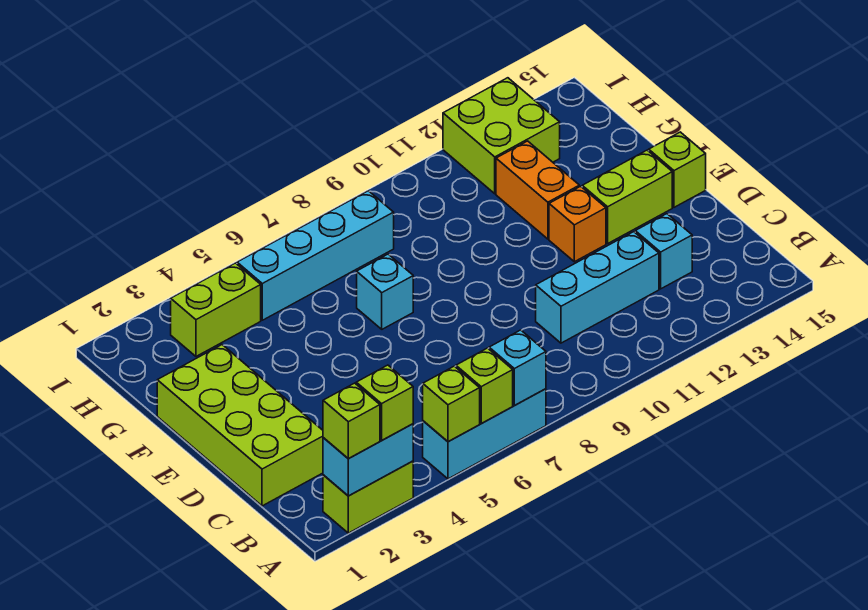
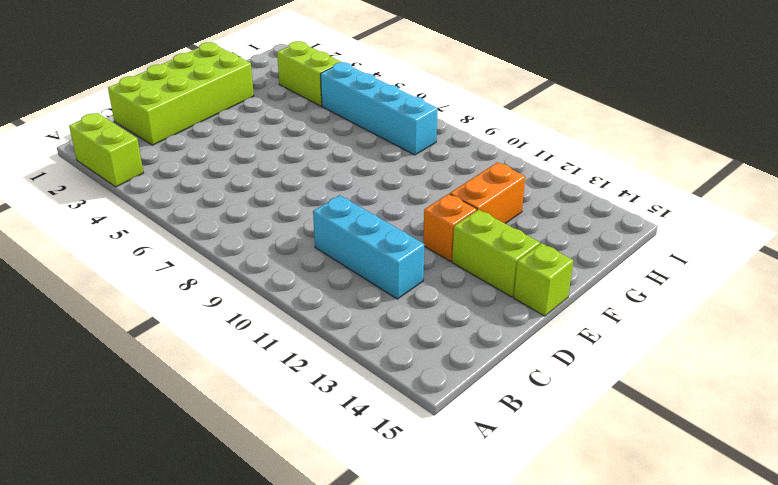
none -> cyan brick A5:A7 level 1
none -> cyan brick C13 level 1
none -> cyan brick F7 level 1

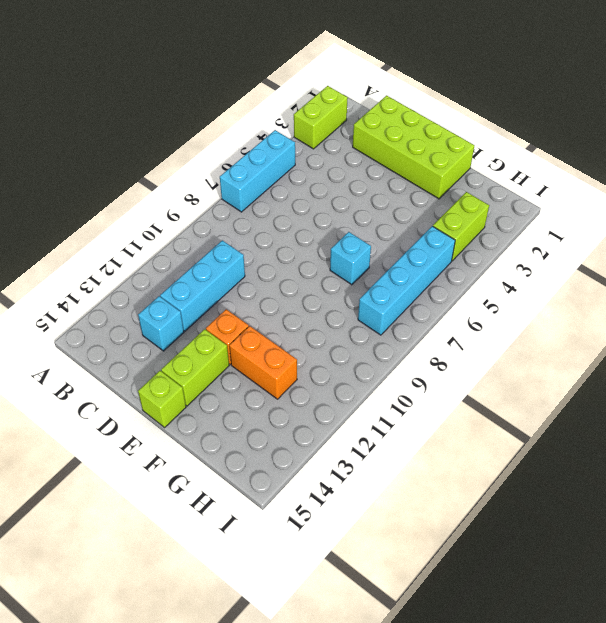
none -> lime brick H12:I13 level 1
none -> cyan brick A2:A3 level 2
none -> lime brick A5 level 2

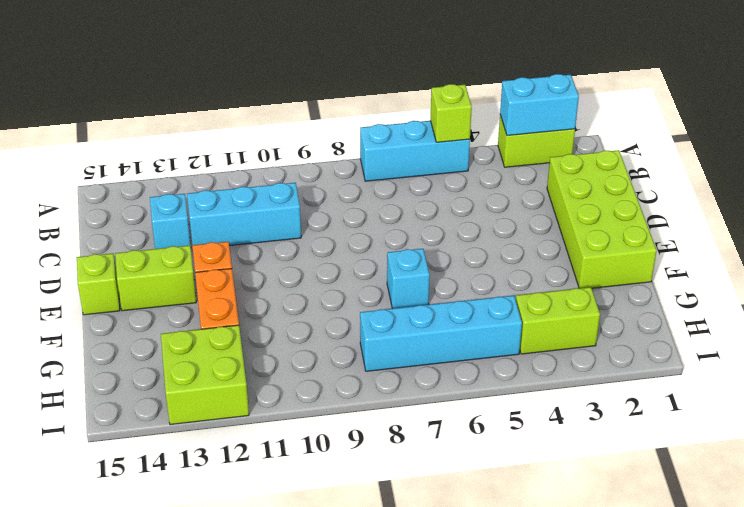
none -> lime brick A6 level 2
none -> cyan brick A7 level 2
none -> lime brick A2 level 3

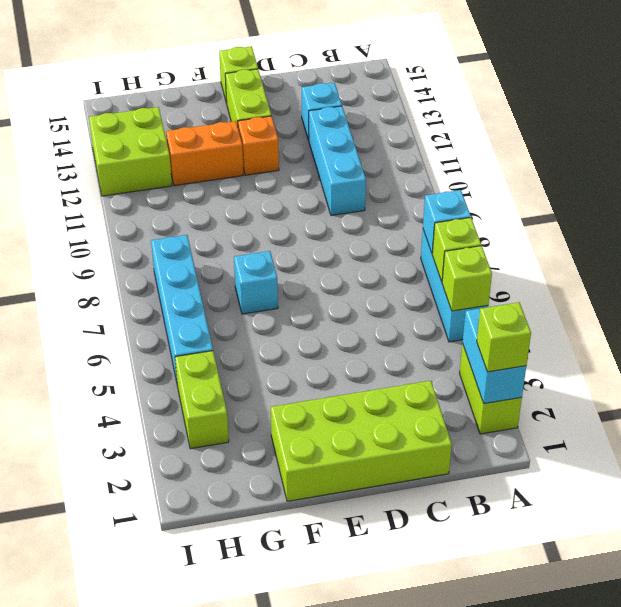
none -> lime brick A3 level 3

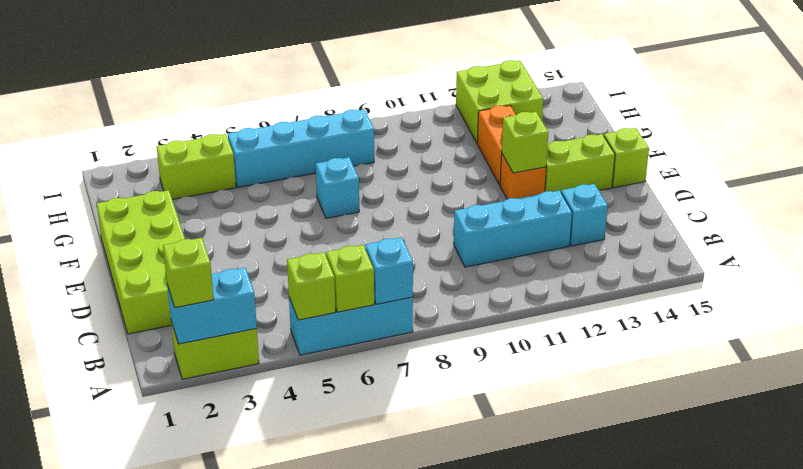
lime brick E12 level 2 -> lime brick A3 level 3

